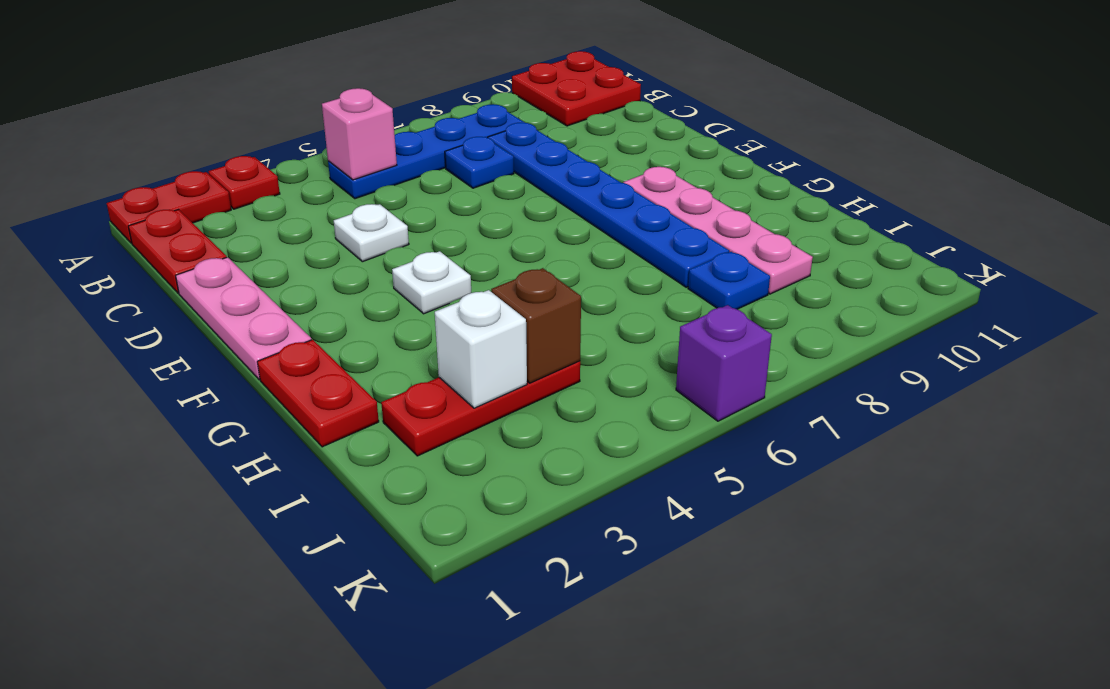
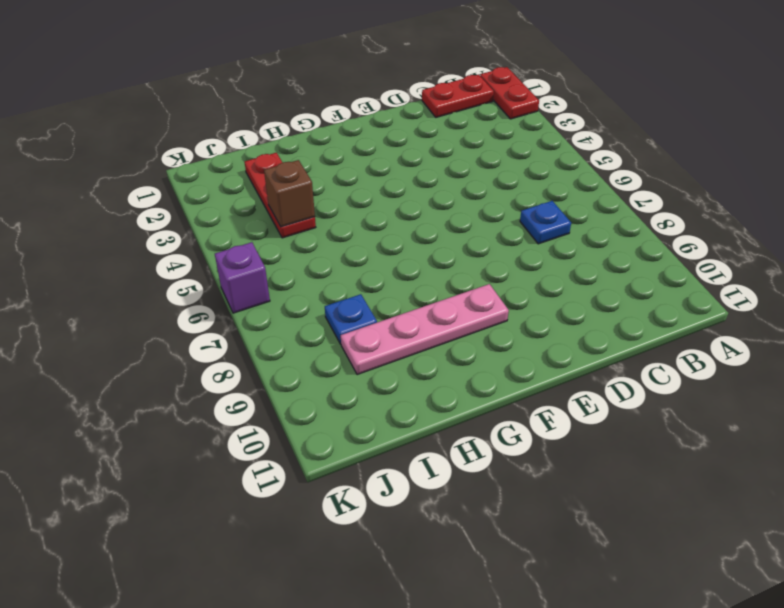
none -> red plate A3 level 1
none -> red plate A10:B11 level 1
none -> blue plate B5:B8 level 1

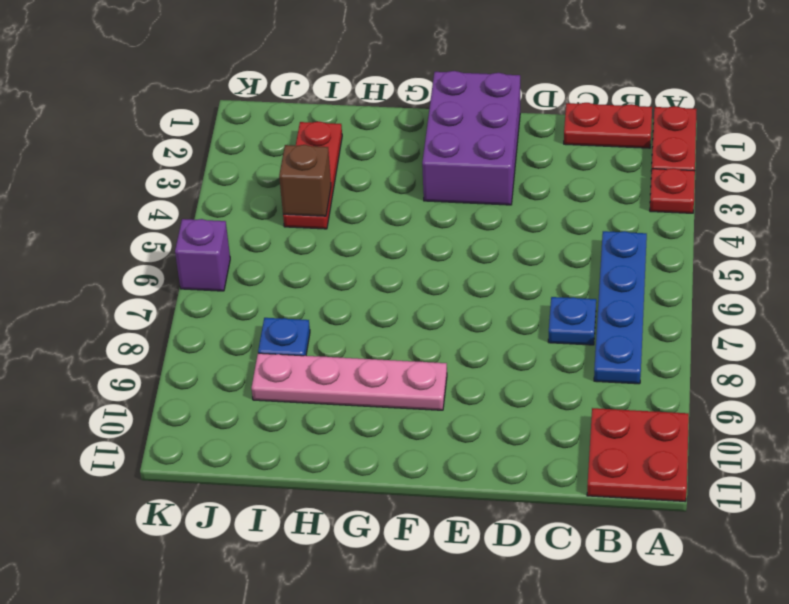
purple brick E1:F3 level 1 -> pink plate D1:F1 level 1
none -> blue plate C8:H8 level 1
none -> white plate D4 level 1
none -> white plate F4 level 1

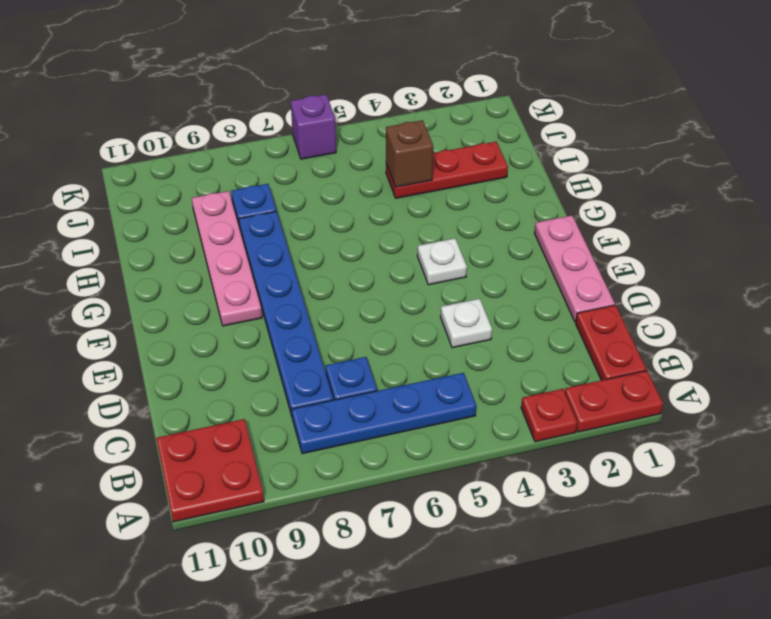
none -> red plate G1:H1 level 1
none -> pink brick B5 level 2
none -> white brick I3 level 2

